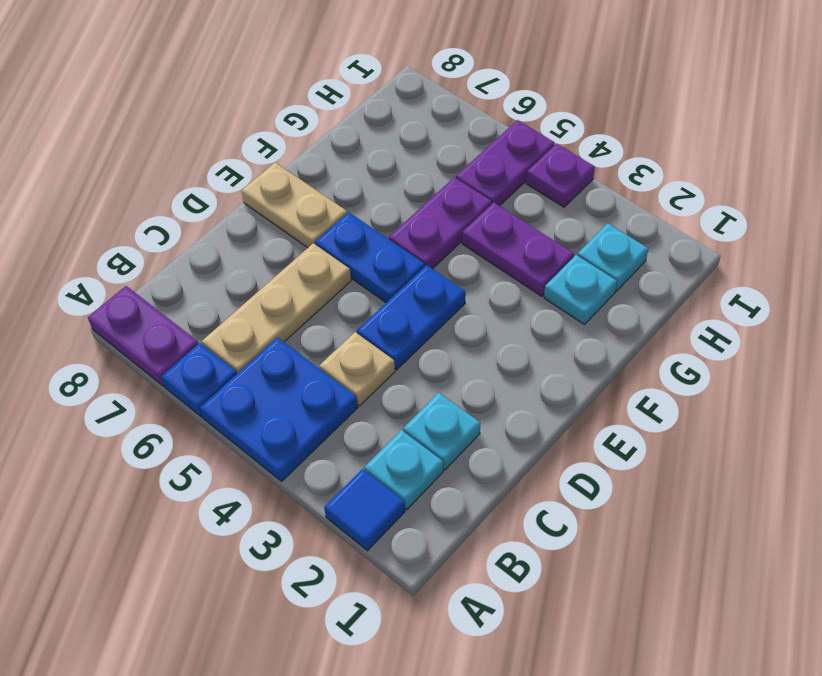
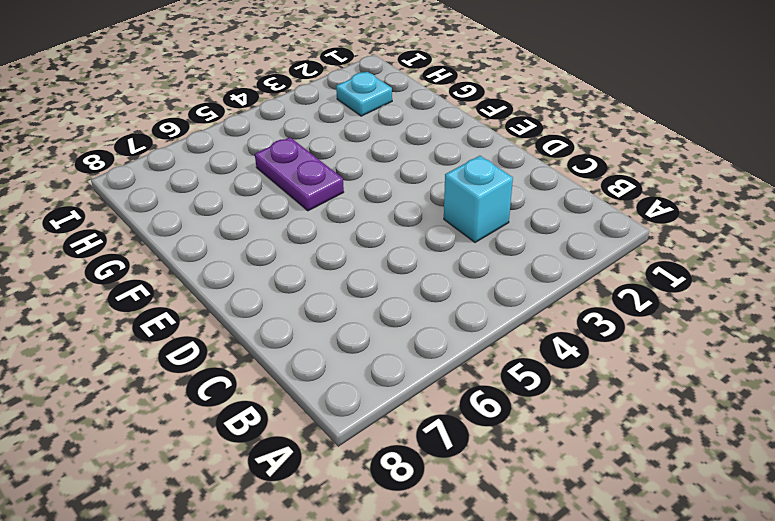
cyan brick C3 level 1 -> none
none -> blue tile A2 level 1
none -> blue plate A4:B5 level 1
none -> blue plate A6 level 1

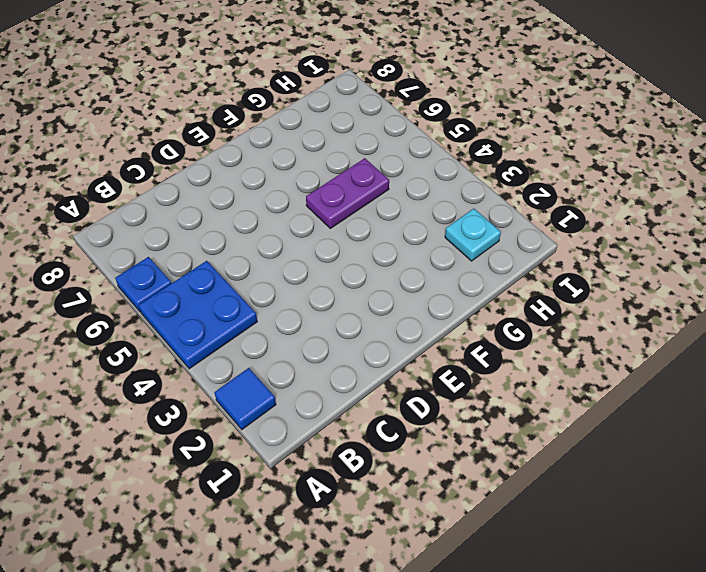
none -> purple plate A7:A8 level 1
none -> cyan plate B2 level 1
none -> tan plate B6:D6 level 1

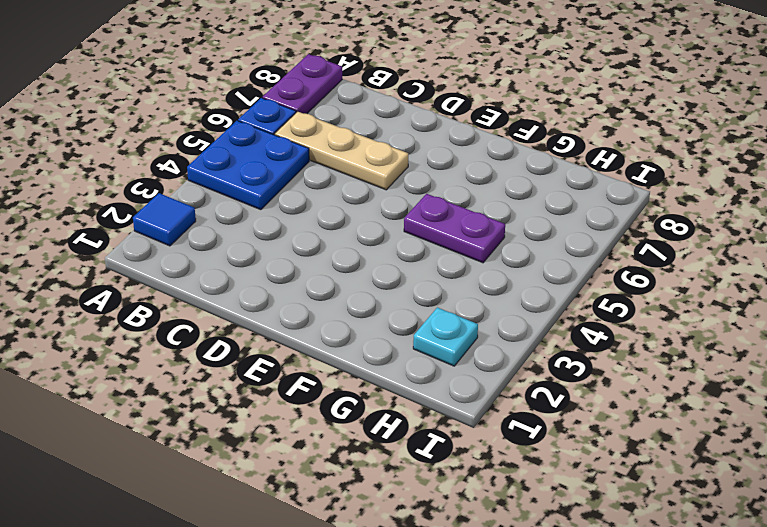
none -> cyan plate B2 level 1
none -> cyan plate C2 level 1
none -> tan plate C4 level 1

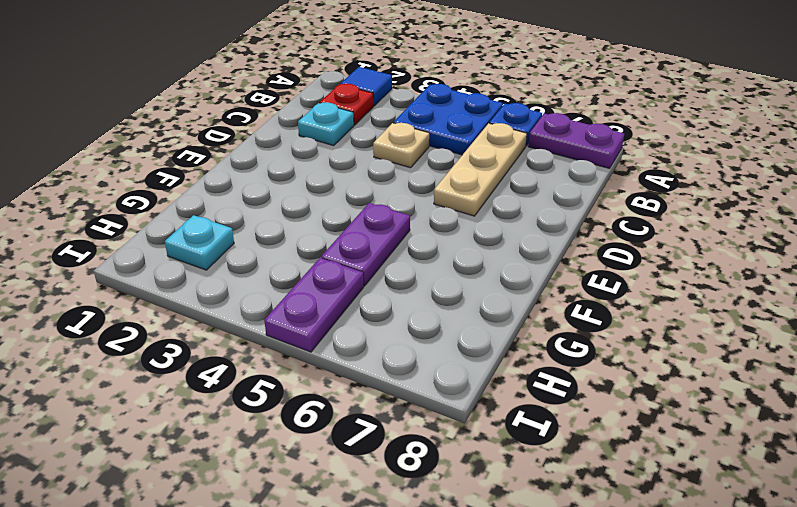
red plate B2 level 1 -> cyan plate B2 level 1
none -> blue plate D4:E4 level 1
none -> blue plate E5:E6 level 1
none -> tan plate E7:E8 level 1

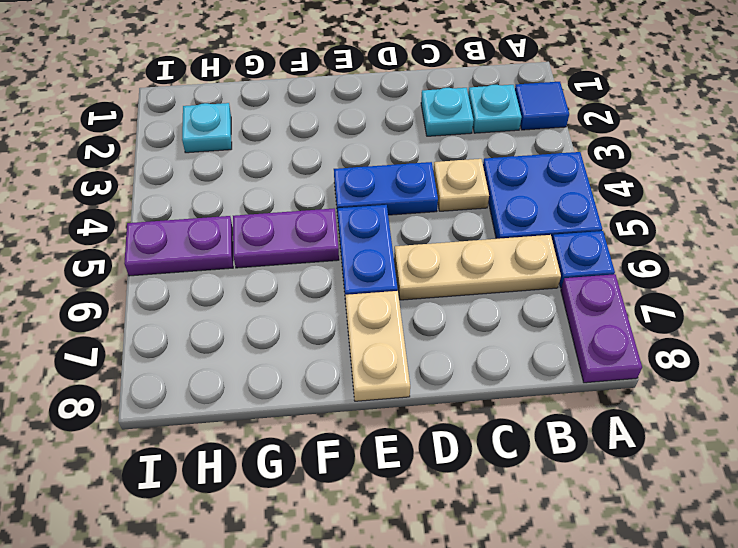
none -> cyan plate G2 level 1
none -> purple plate G3:G4 level 1
none -> purple plate I4 level 1

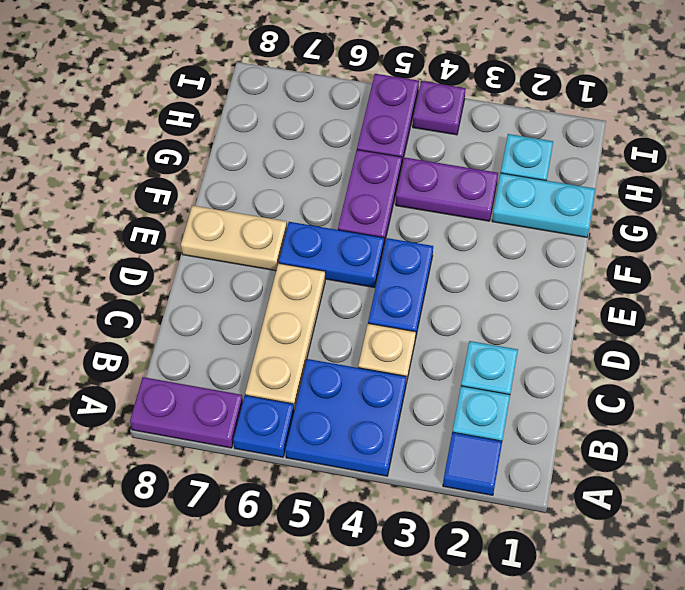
cyan plate G1:G2 level 1 -> cyan plate G2 level 1

